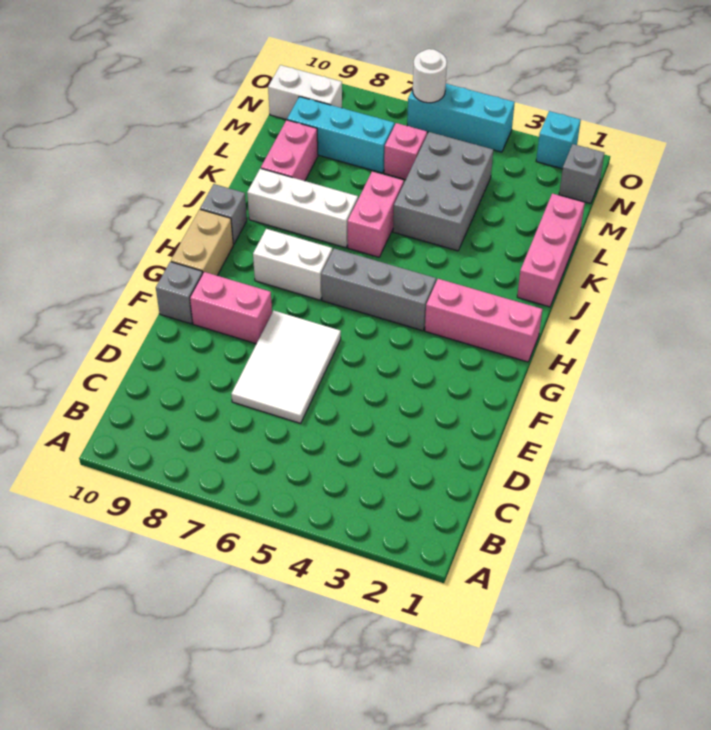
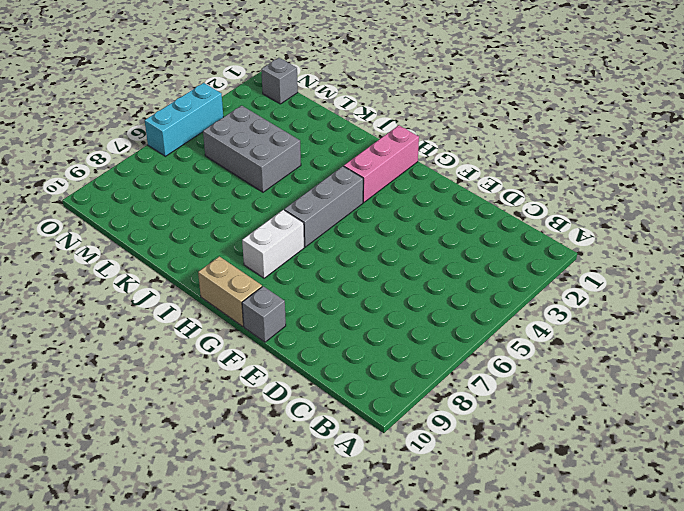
none -> white tile D6:F7 level 1
none -> pink brick F8:F9 level 1
none -> grey brick I10 level 1

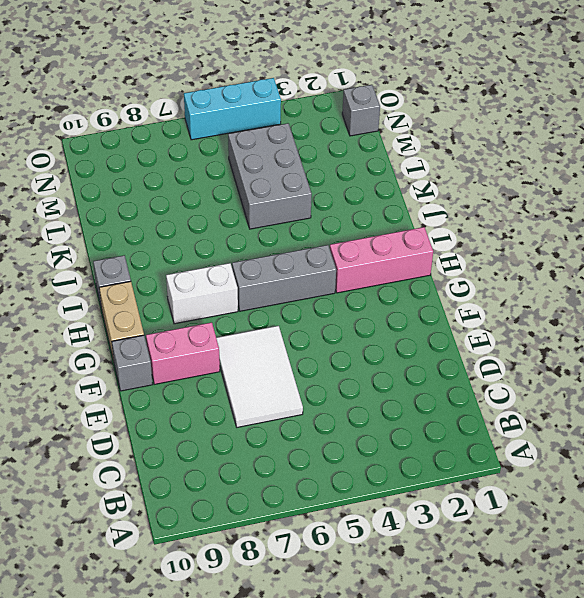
none -> pink brick J1:L1 level 1
none -> pink brick J6:K6 level 1
none -> white brick J7:J9 level 1

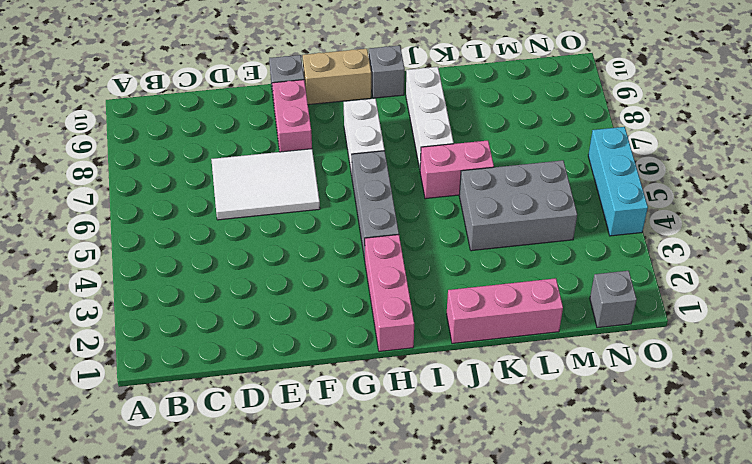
none -> pink brick K9:L9 level 1
none -> pink brick M6 level 1
none -> cyan brick M7:M9 level 1

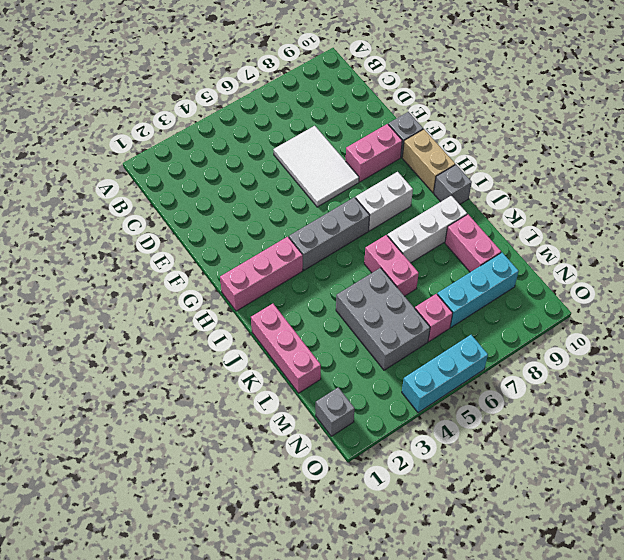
none -> white brick N9:N10 level 1
none -> cyan brick O2 level 1
none -> white round brick O6 level 2

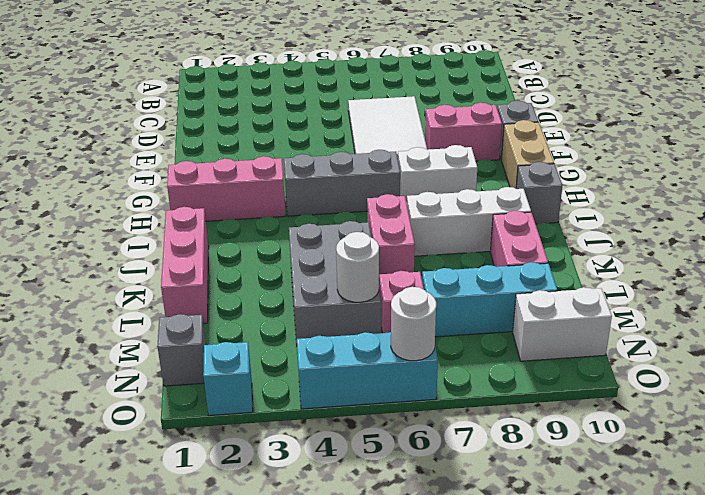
white round brick M5 level 2 -> none

